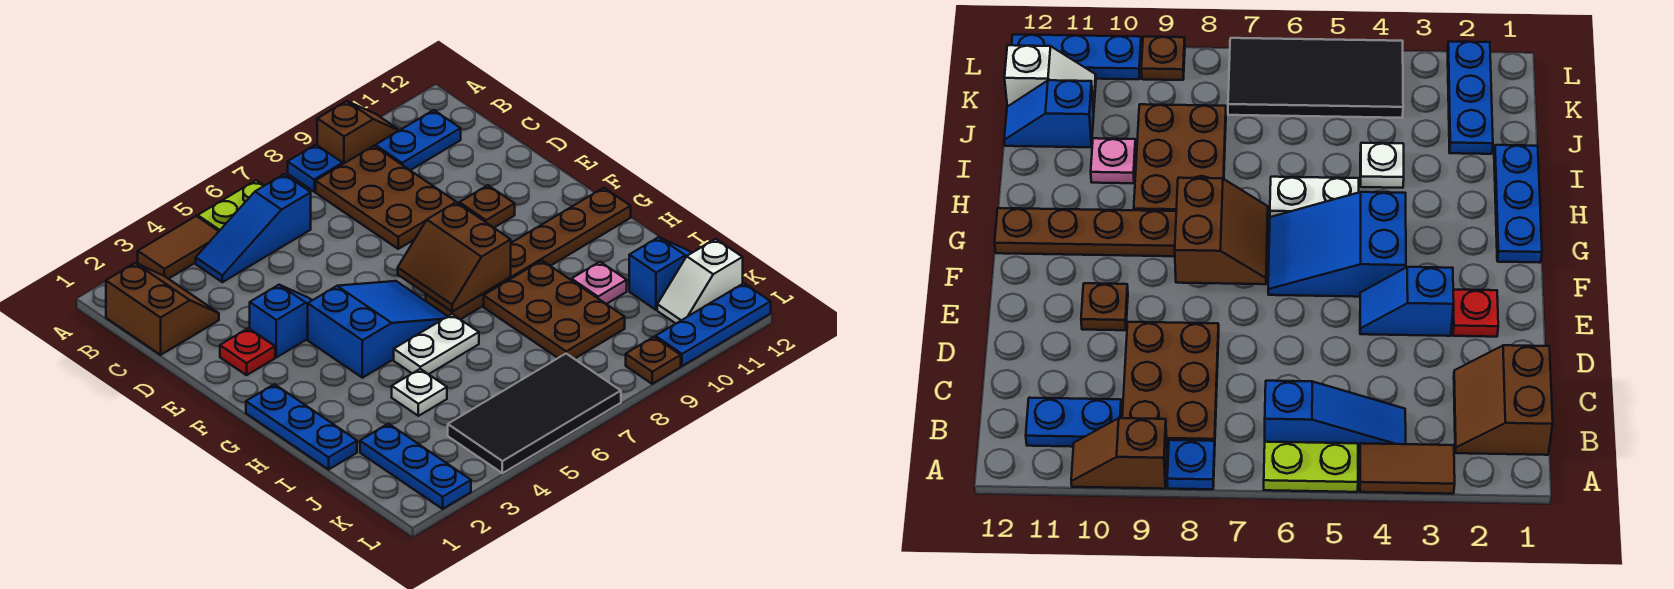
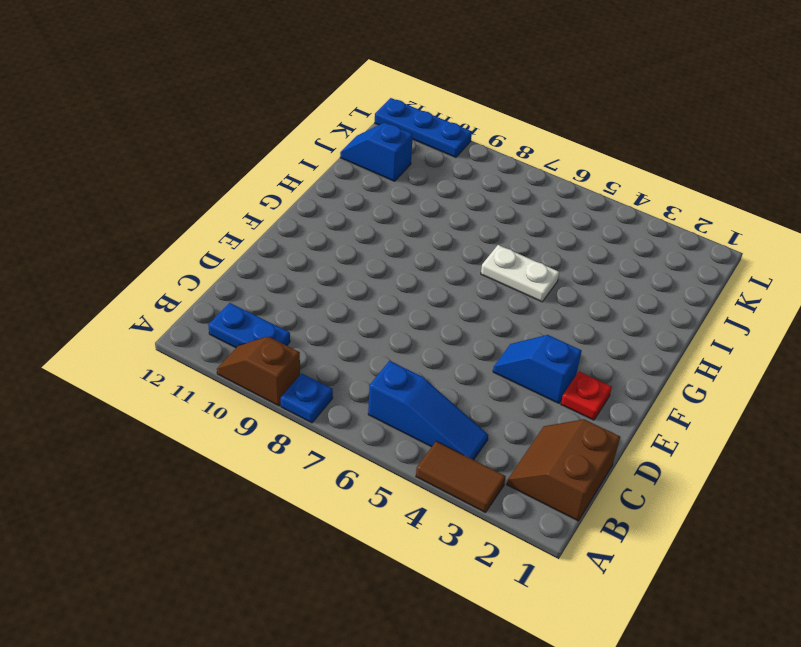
none -> lime plate A5:A6 level 1
none -> brown plate B8:D9 level 1
none -> brown plate E10 level 1

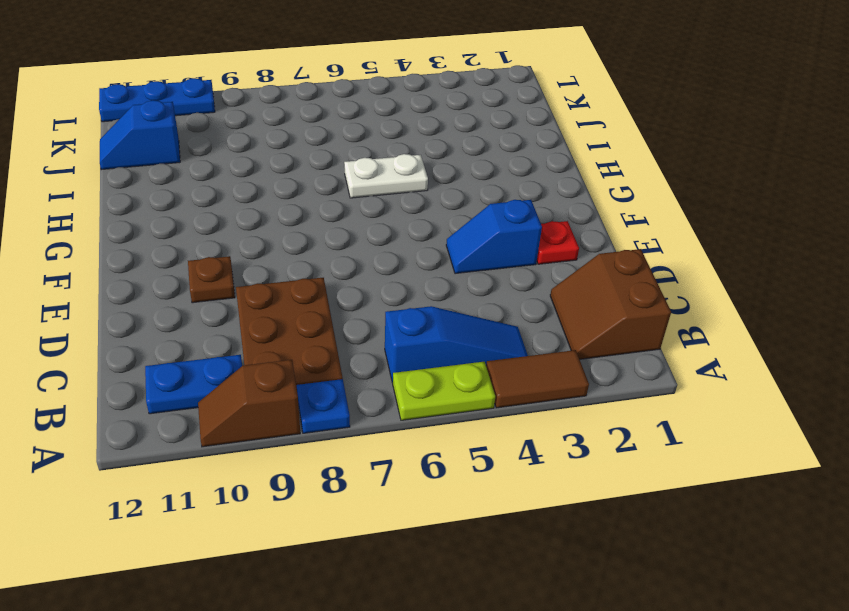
none -> blue slope F4:G6 level 1 top 4
none -> blue plate G1:I1 level 1
none -> brown plate G7:G12 level 1

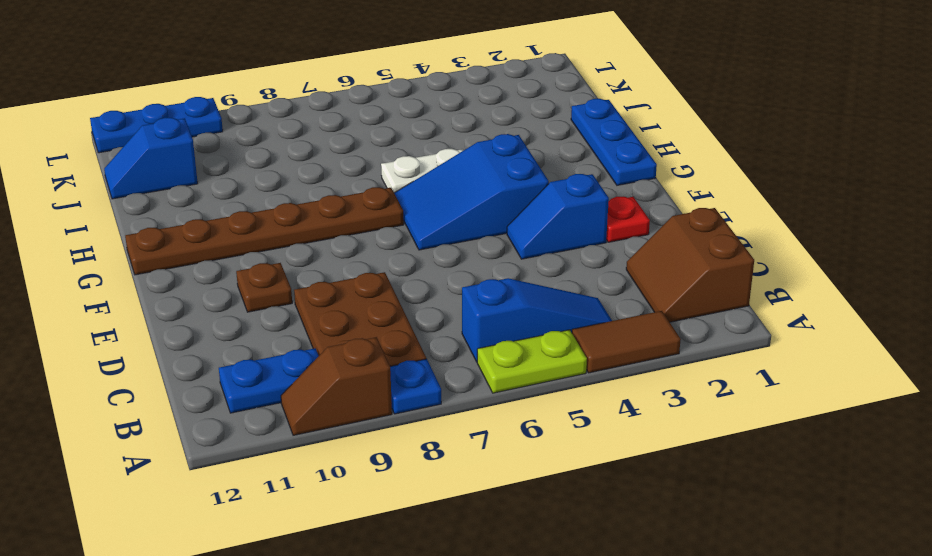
none -> brown plate H8:J9 level 1
none -> white plate I4 level 1
none -> pink plate I10 level 1

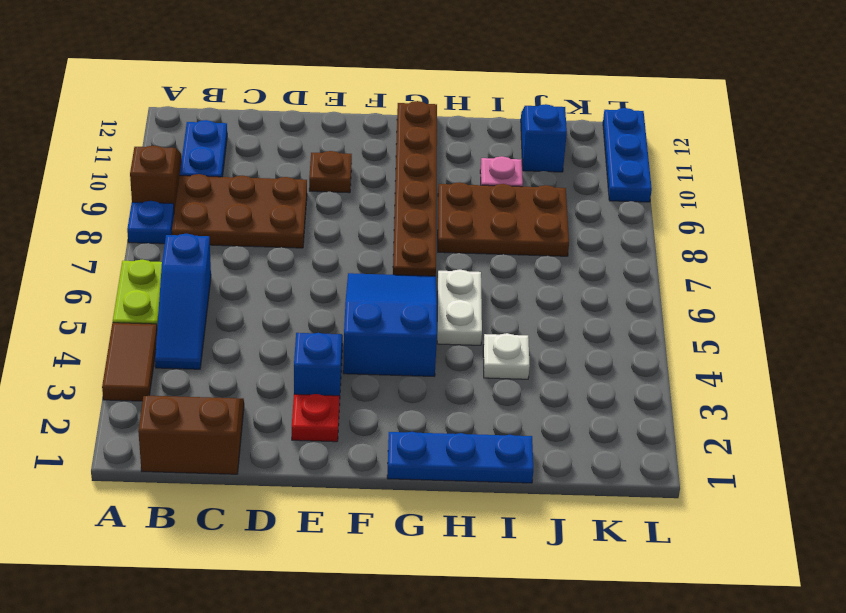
none -> blue plate J2:L2 level 1
none -> black tile K4:L7 level 1
none -> white slope K11:K12 level 1 top 12

